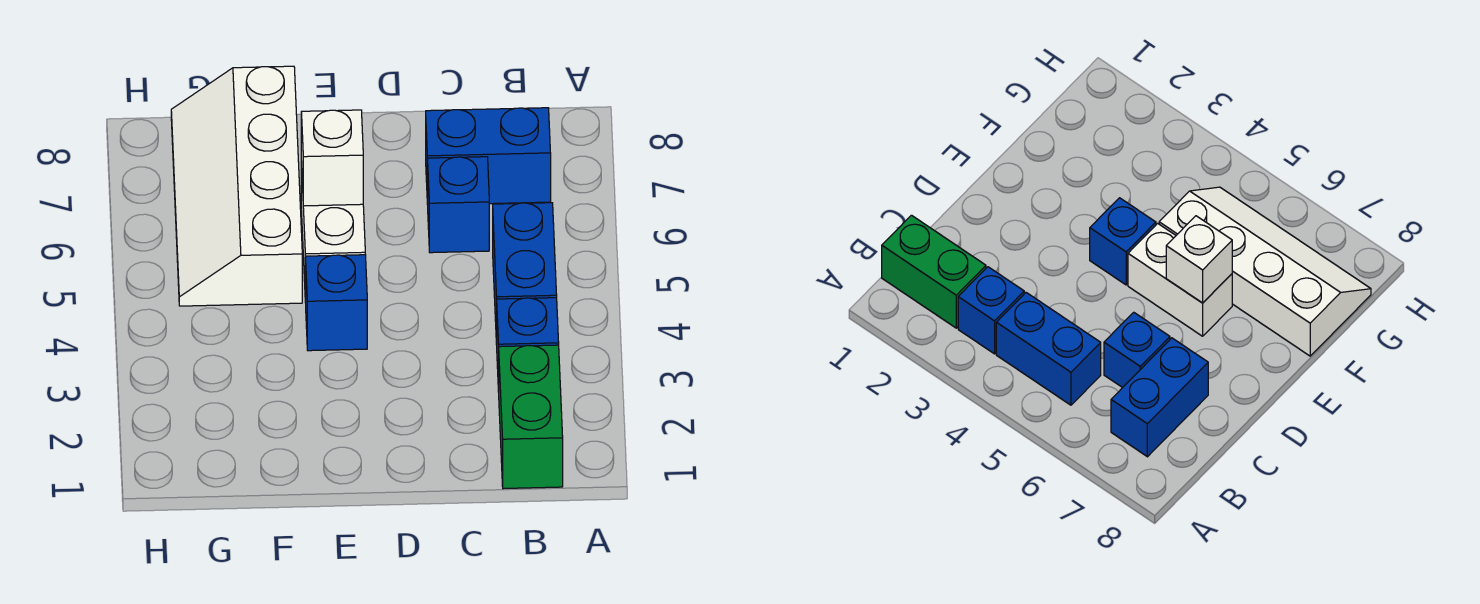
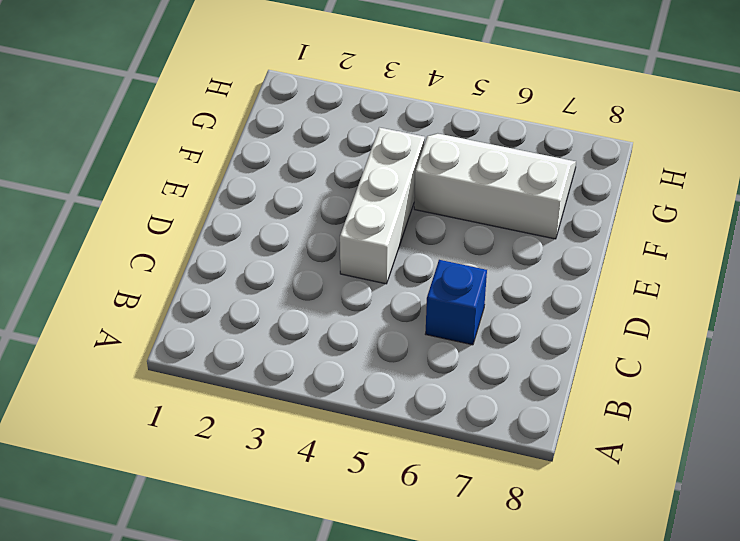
white brick D4:F4 level 1 -> blue brick E4 level 1
white slope F5:G7 level 1 top F -> white slope F5:G8 level 1 top F
none -> green brick B1:B2 level 1
none -> blue brick B3 level 1

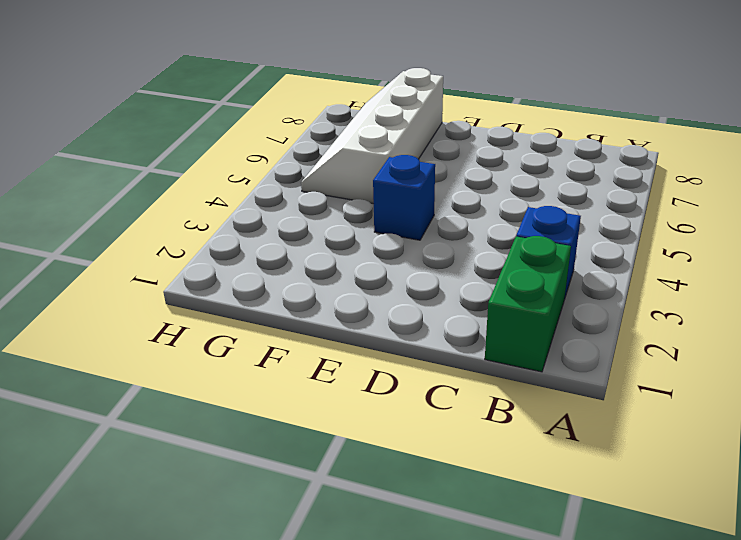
none -> blue brick B4:B5 level 1
none -> blue brick B7:C7 level 1

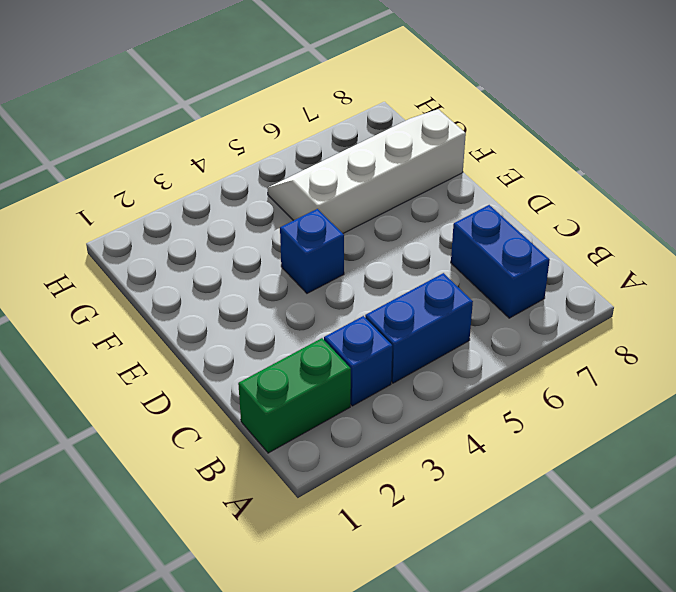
none -> blue brick C6 level 1
none -> white brick E5:E6 level 1

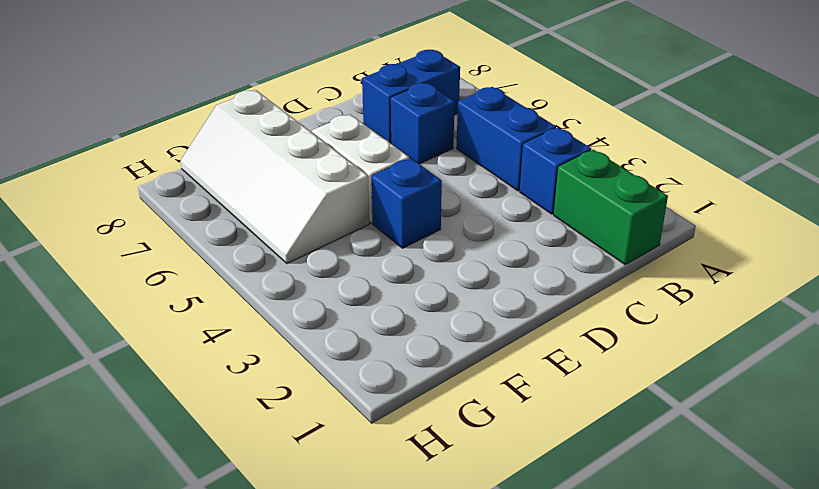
none -> white brick E6 level 2

